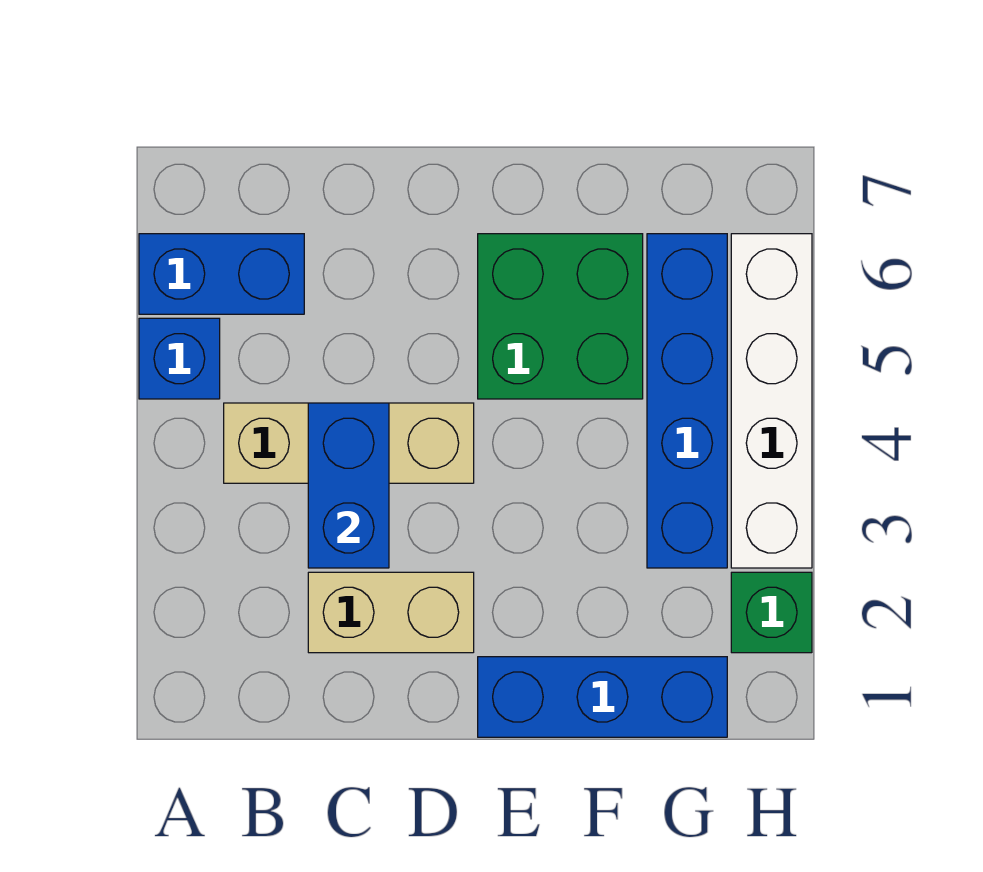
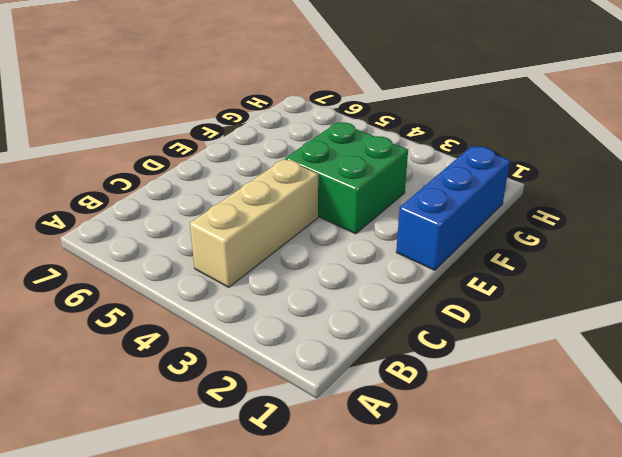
green brick E3:F4 level 1 -> green brick E5:F6 level 1
none -> blue brick A5 level 1
none -> blue brick A6:B6 level 1

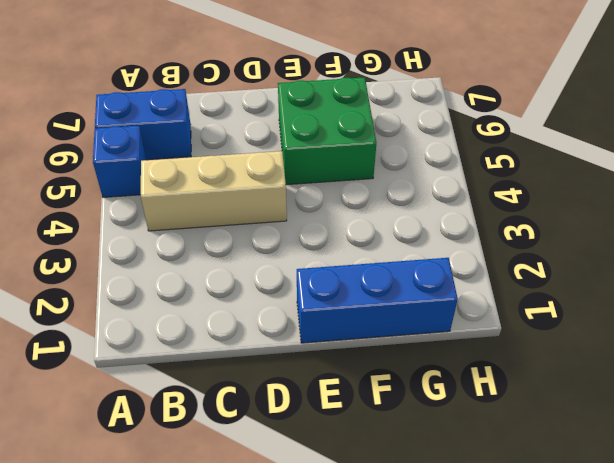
none -> tan brick C2:D2 level 1
none -> blue brick G3:G6 level 1

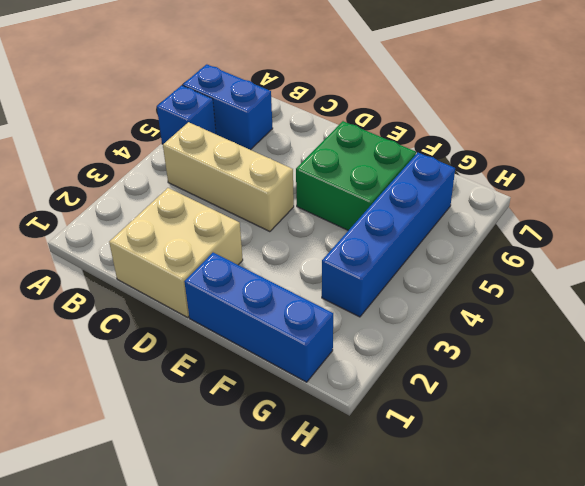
tan brick C1:D2 level 1 -> tan brick C2:D2 level 1
none -> green brick H2 level 1
none -> white brick H3:H6 level 1

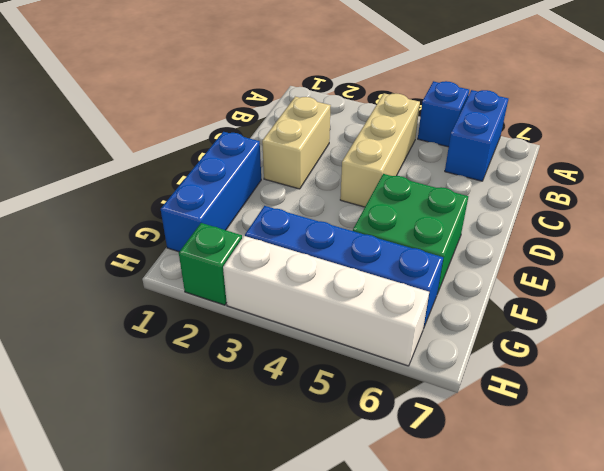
none -> blue brick C3:C4 level 2

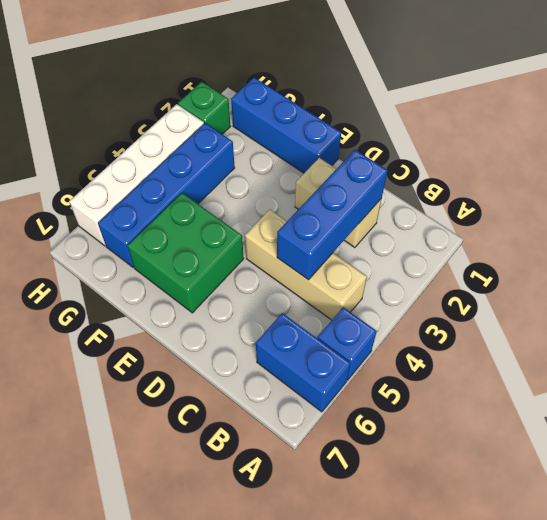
blue brick C2:C4 level 2 -> blue brick C3:C4 level 2

